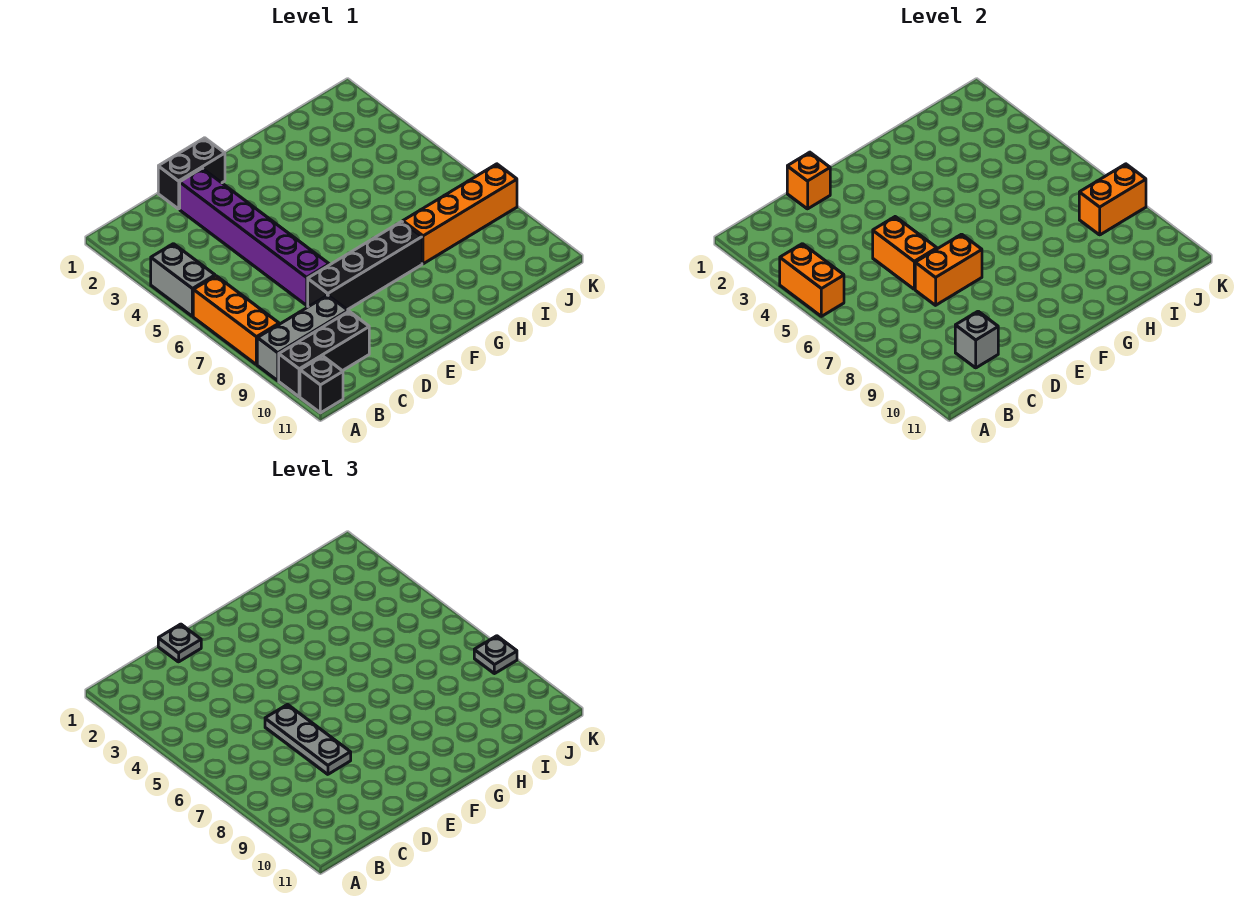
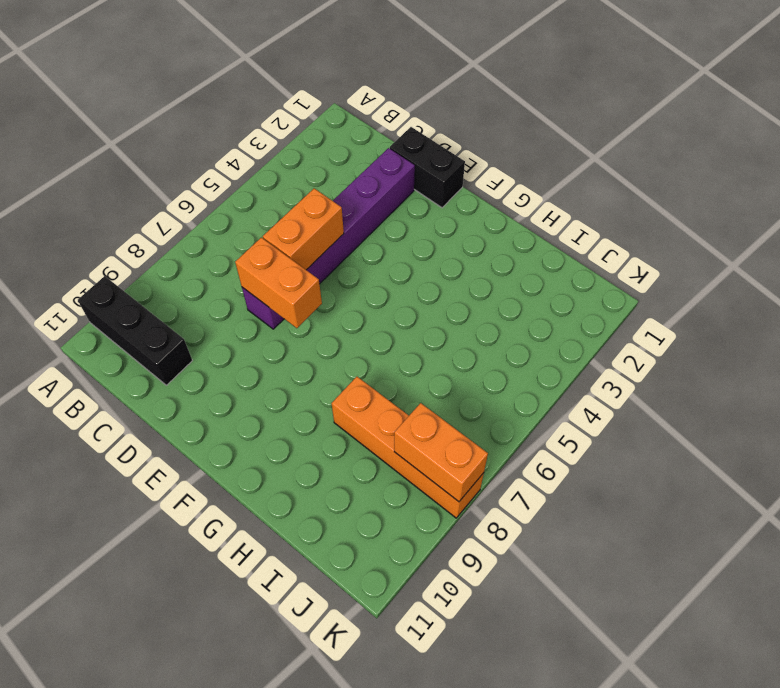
none -> grey brick A4:A5 level 1
none -> orange brick A6:A8 level 1
none -> grey brick A9:C9 level 1

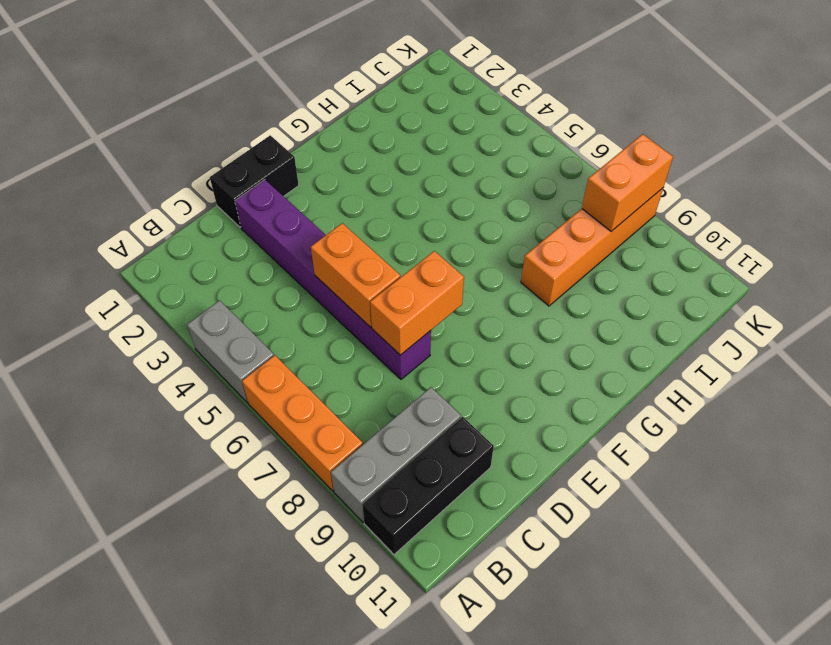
none -> black brick A11 level 1
none -> black brick D8:G8 level 1
none -> orange brick A4:A5 level 2

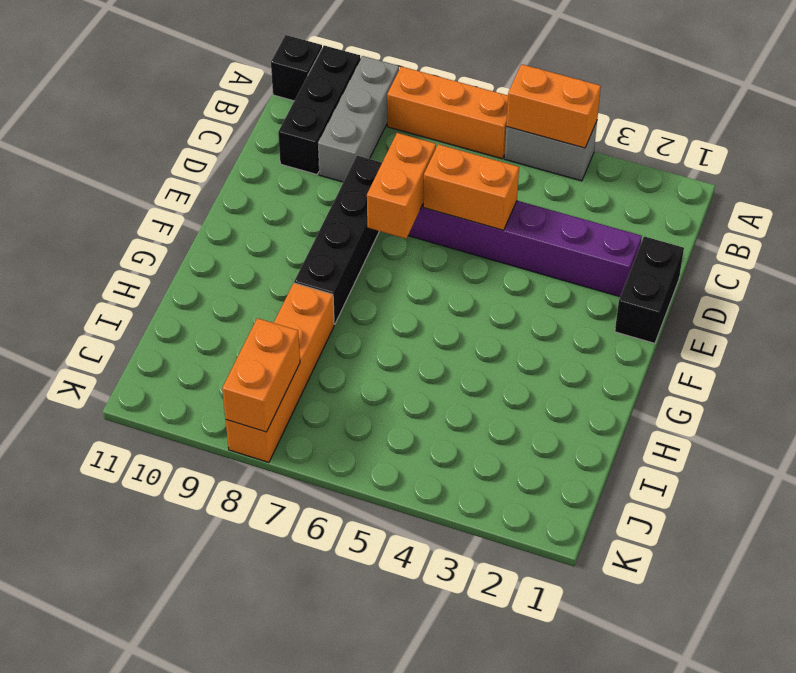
none -> grey brick C10 level 2
none -> orange brick D1 level 2
none -> grey plate D1 level 3

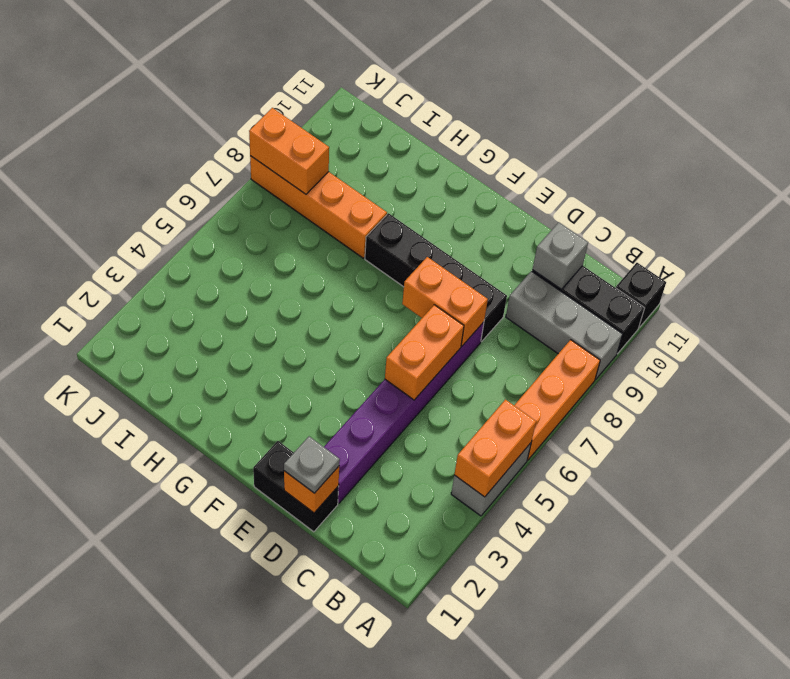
none -> grey plate D6:D8 level 3
none -> grey plate K8 level 3

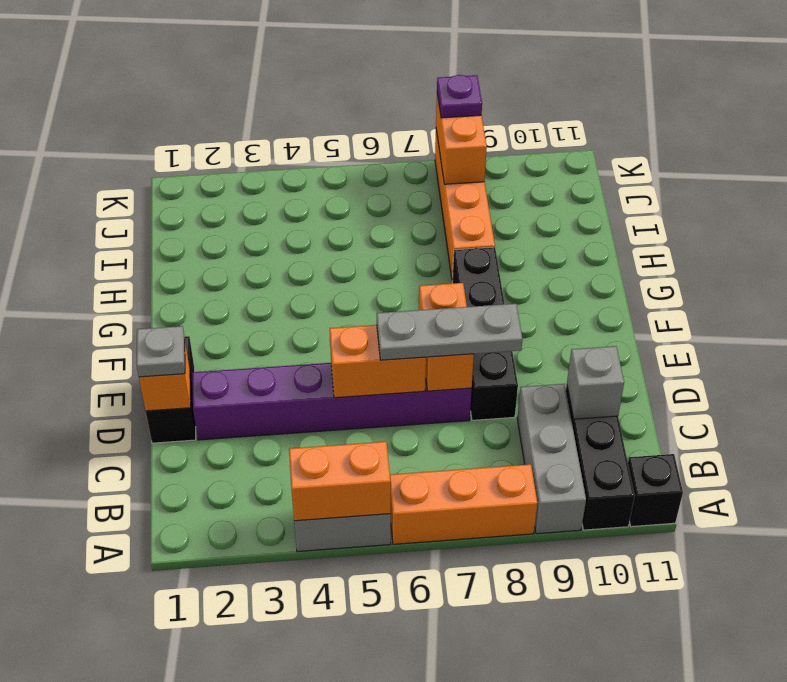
purple plate K8 level 3 -> grey plate K8 level 3

